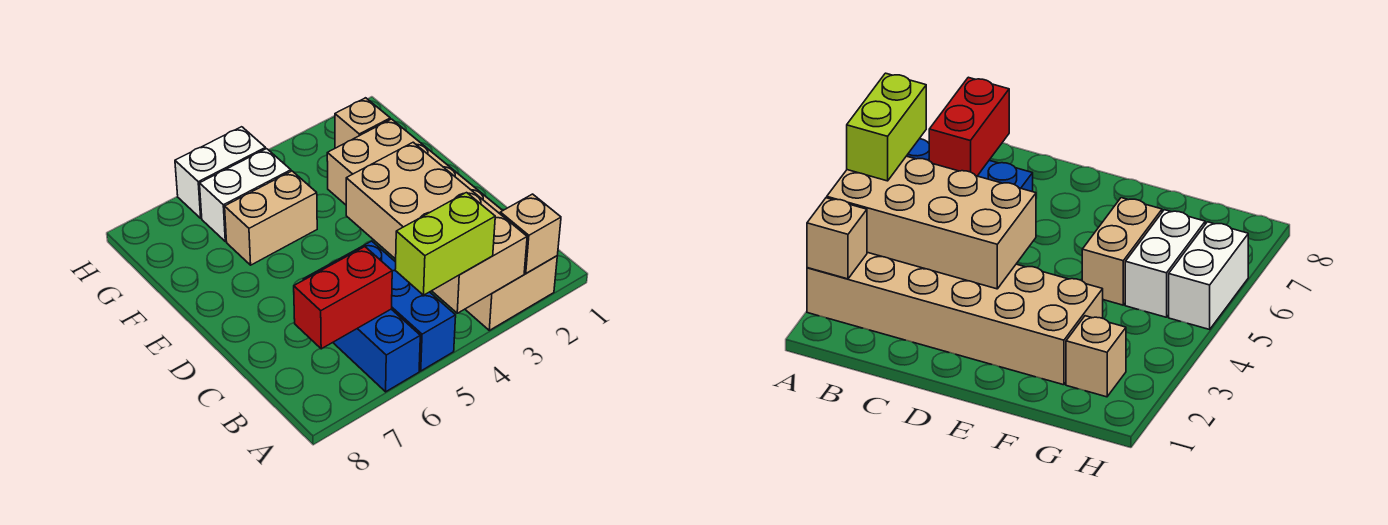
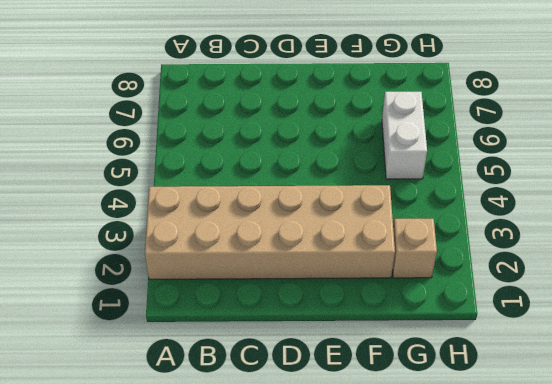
none -> blue brick A5:C5 level 1
none -> blue brick A6:C6 level 1

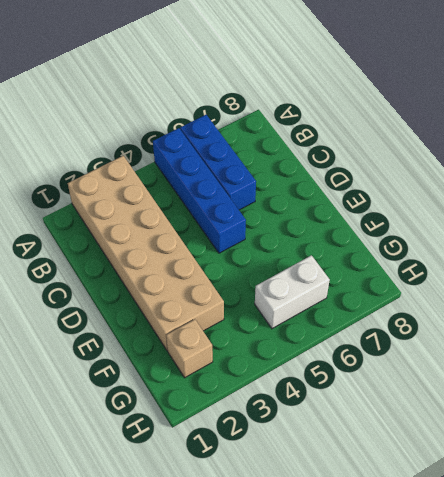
blue brick A5:D5 level 1 -> blue brick A5:C5 level 1
none -> tan brick F5:F6 level 1
none -> white brick H5:H6 level 1

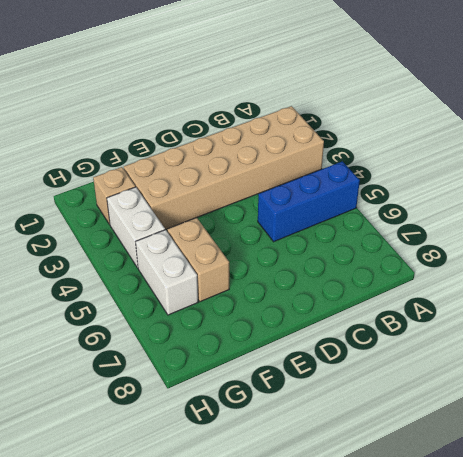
white brick G3:G4 level 1 -> white brick H5:H6 level 1
none -> blue brick A6:C6 level 1
none -> tan brick A2 level 2

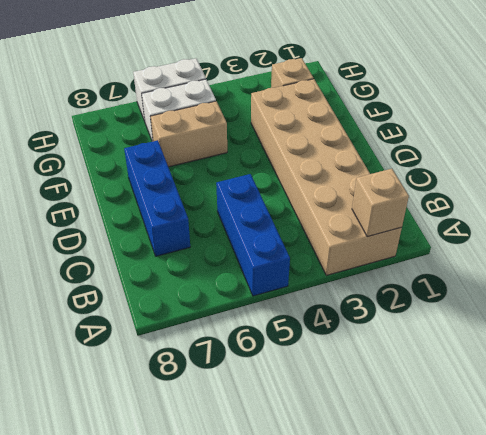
blue brick C7:E7 level 1 -> blue brick A6:C6 level 1
none -> tan brick A3:D4 level 2
none -> red brick B6:B7 level 2

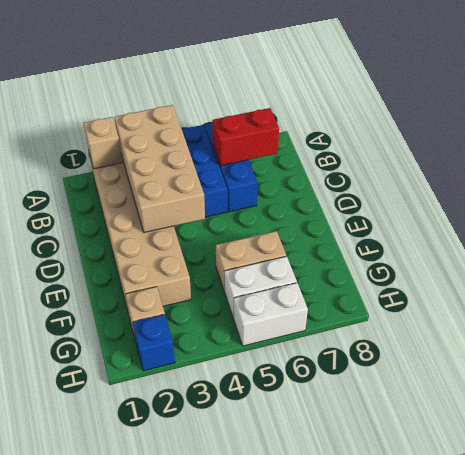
blue brick H2 level 1 -> none
none -> lime brick A4:A5 level 3

